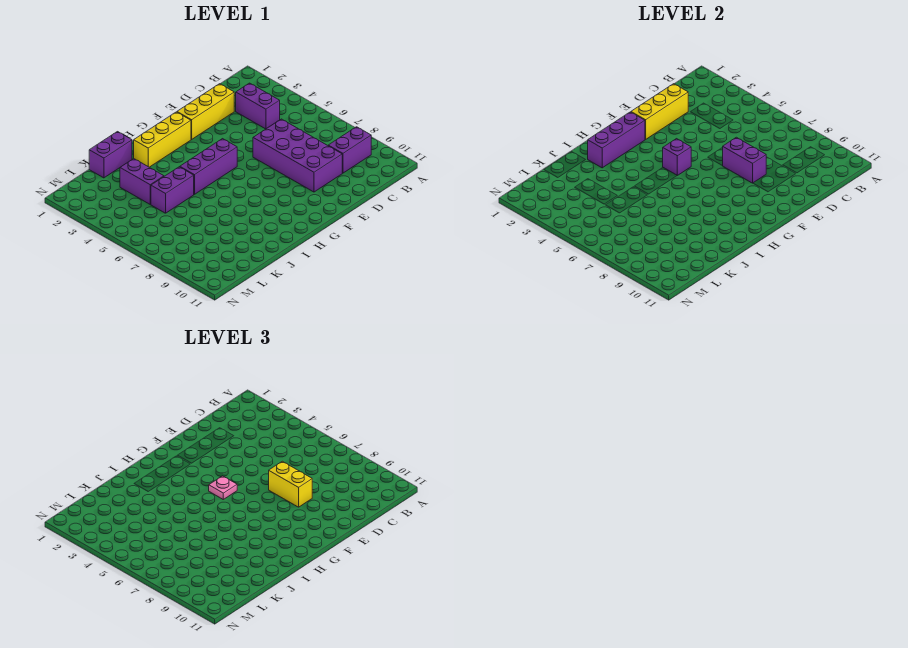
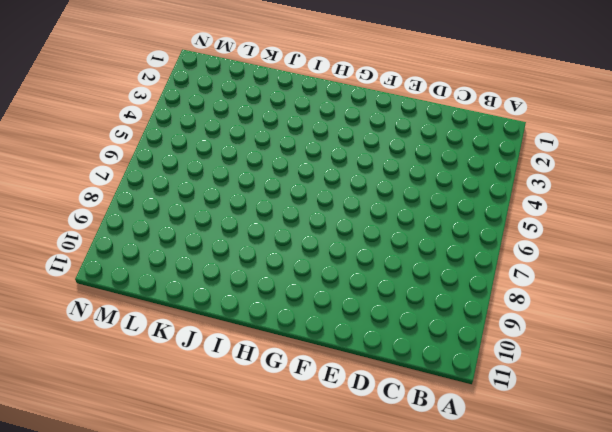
none -> purple brick B9:C9 level 1
none -> purple brick C3:C4 level 1
none -> yellow brick D2:F2 level 1

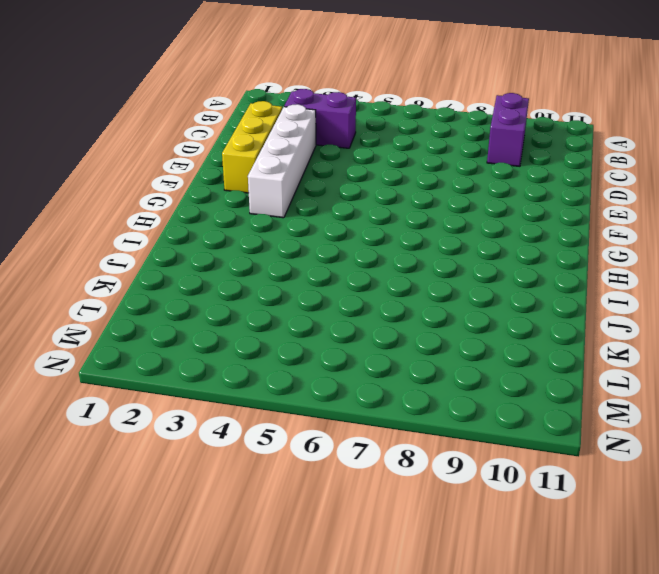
white brick D3:G3 level 1 -> none
none -> purple brick D6:E9 level 1
none -> yellow brick G2:I2 level 1
none -> purple brick G5:I5 level 1

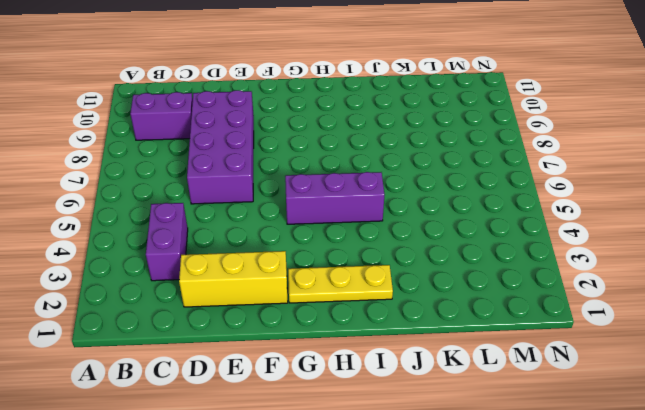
yellow plate G2:I2 level 1 -> yellow brick G2:I2 level 1
none -> purple brick J1:K1 level 1
none -> purple brick J5:K5 level 1
none -> purple brick K3:K4 level 1

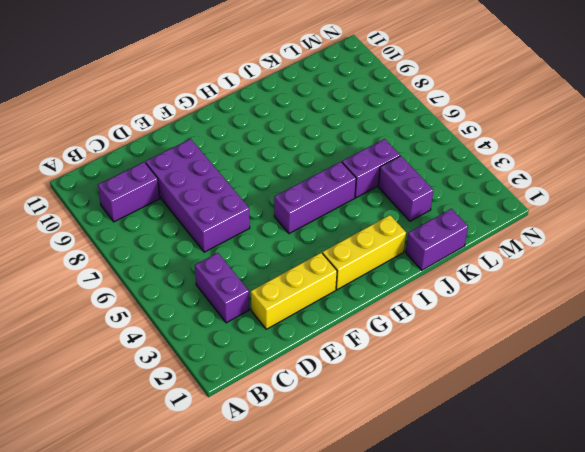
none -> yellow brick D2:F2 level 2
none -> purple brick E7:E8 level 2
none -> purple brick G2:I2 level 2

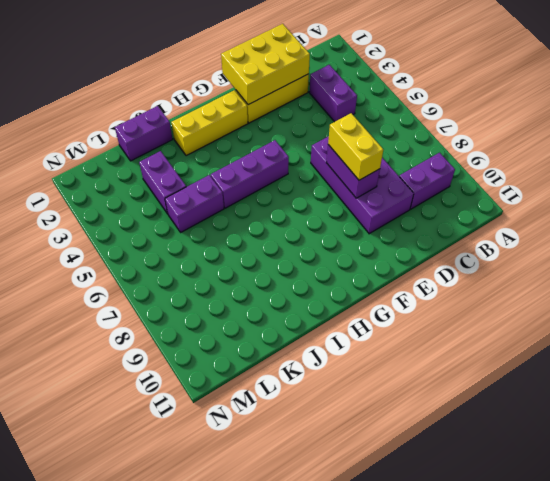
yellow brick D1:F2 level 2 -> yellow brick D2:F2 level 2
none -> purple brick G2:I2 level 2
none -> purple brick G5 level 2
none -> pink plate G5 level 3

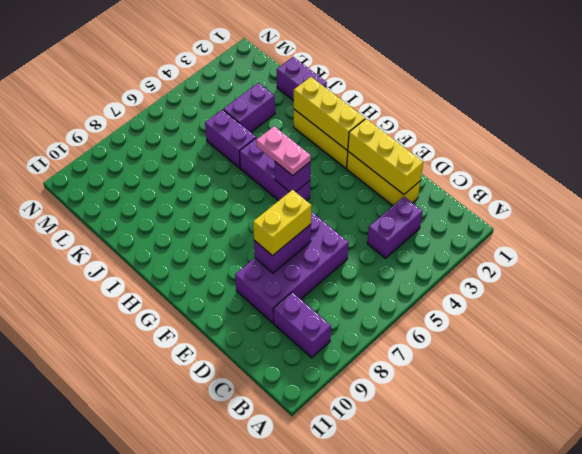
yellow brick G2:I2 level 2 -> purple brick G2:I2 level 2
pink plate G5:H5 level 3 -> pink plate G5 level 3

